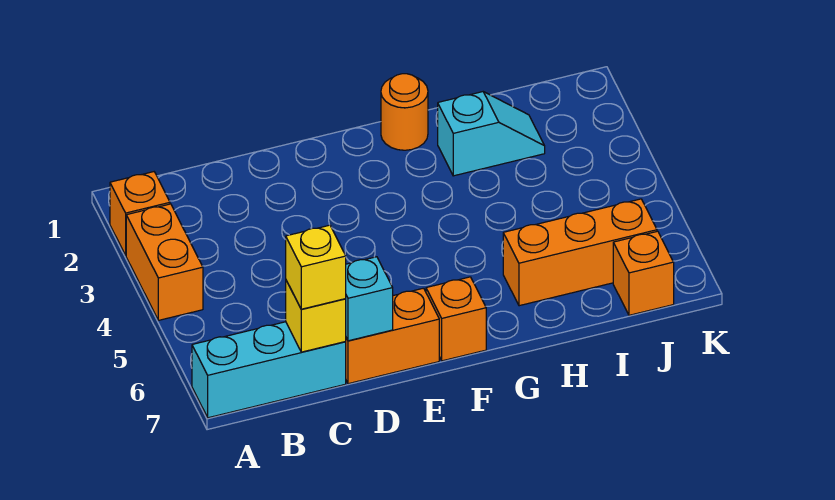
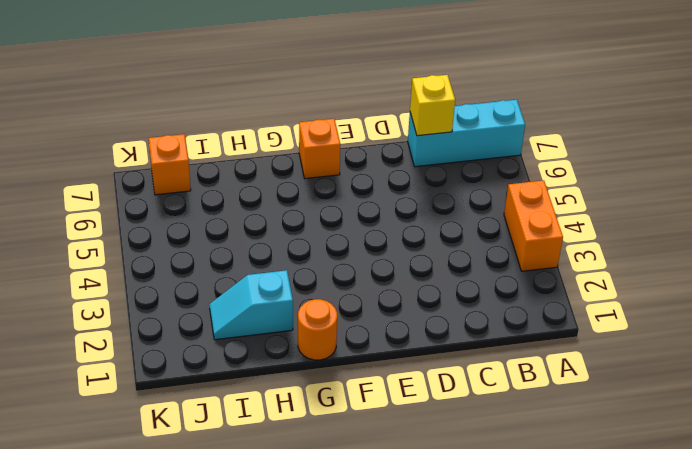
none -> orange brick A2 level 1
none -> orange brick D7:E7 level 1
none -> orange brick H6:J6 level 1

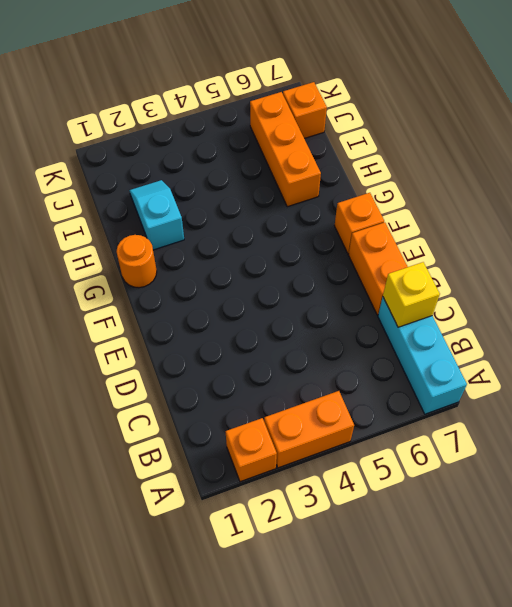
none -> cyan brick D7 level 2
none -> yellow brick C7 level 3

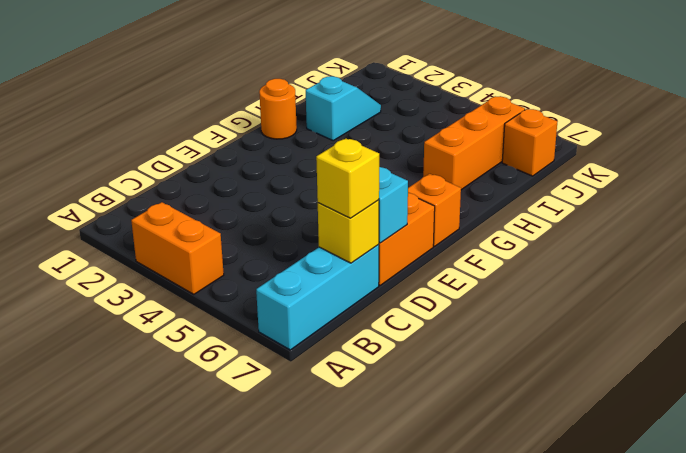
none -> orange brick A2 level 1

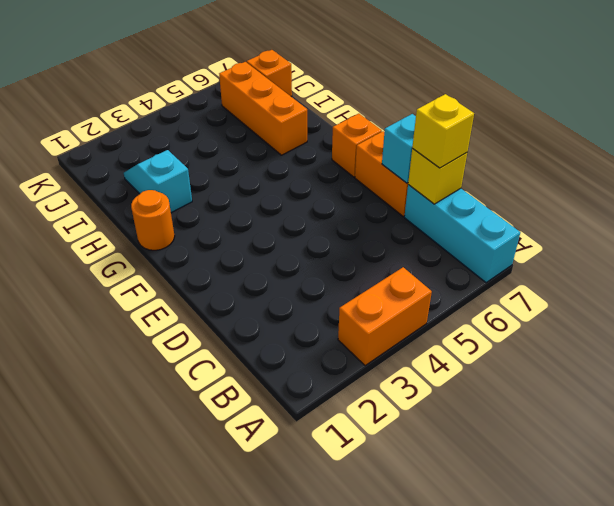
none -> orange brick A2 level 1

